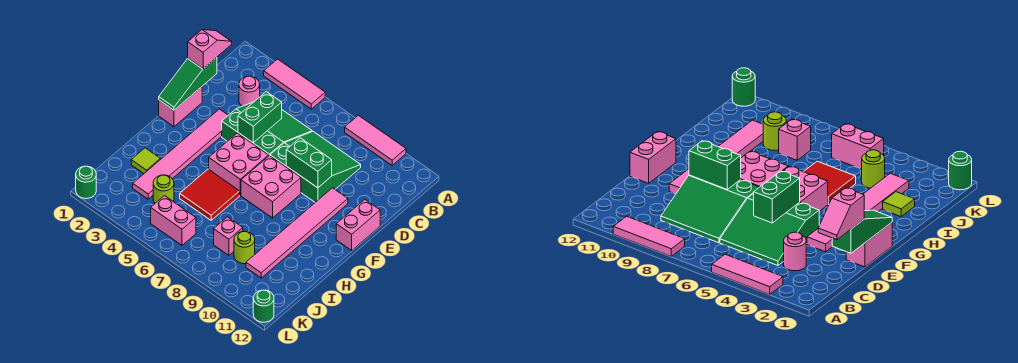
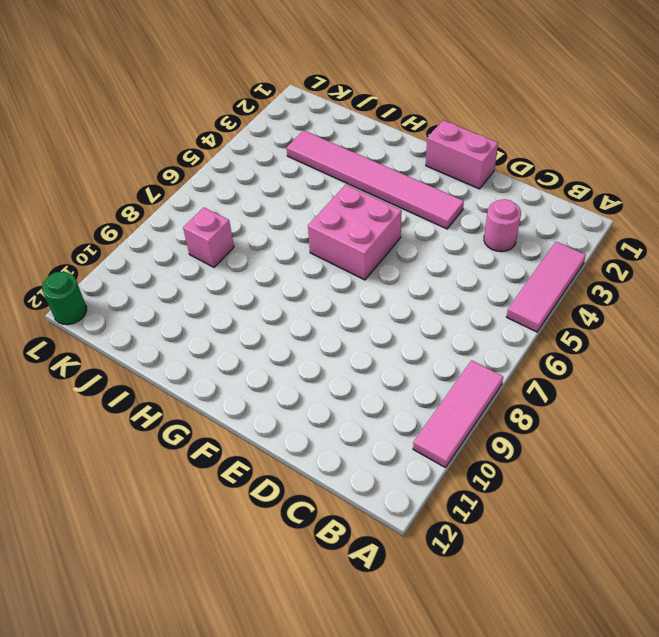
none -> green slope C4:E6 level 1 top E
none -> green slope C7:E9 level 1 top E
none -> pink tile E10:J10 level 1

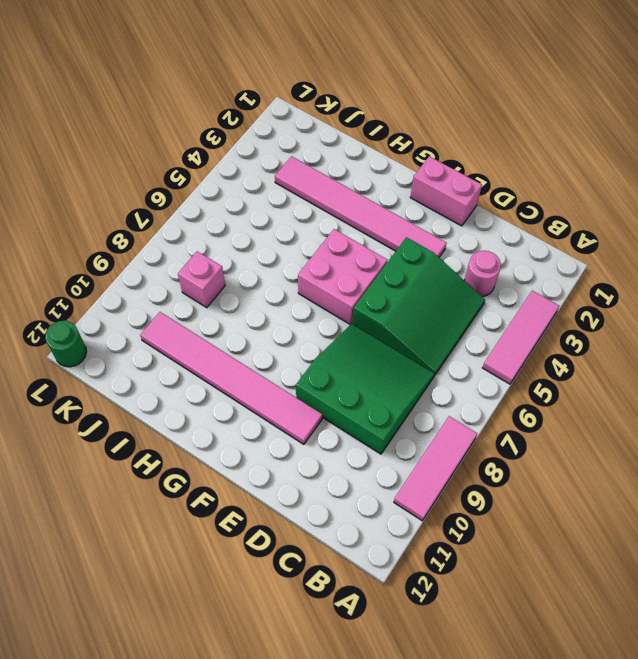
green slope C7:E9 level 1 top 9 -> green slope C7:E9 level 1 top E
none -> pink brick E12:F12 level 1
none -> pink brick F7:G8 level 1
none -> red tile H5:I6 level 1

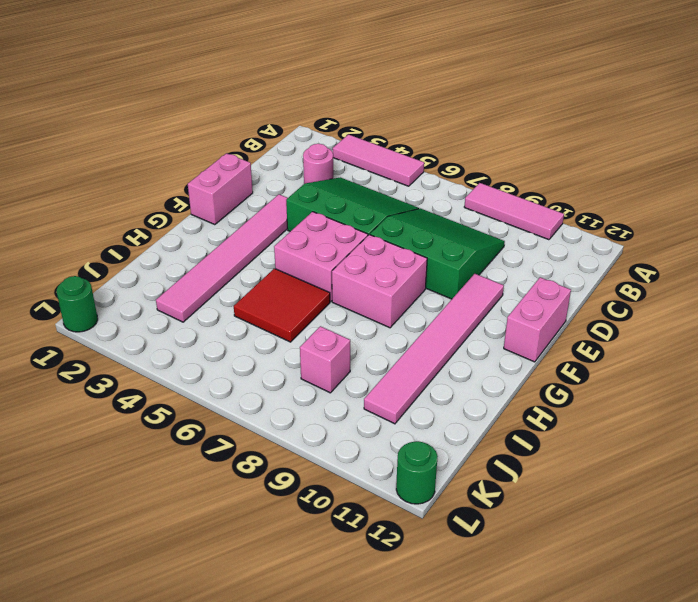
none -> lime tile I2 level 1
none -> lime round brick J4 level 1
none -> lime round brick J9 level 1

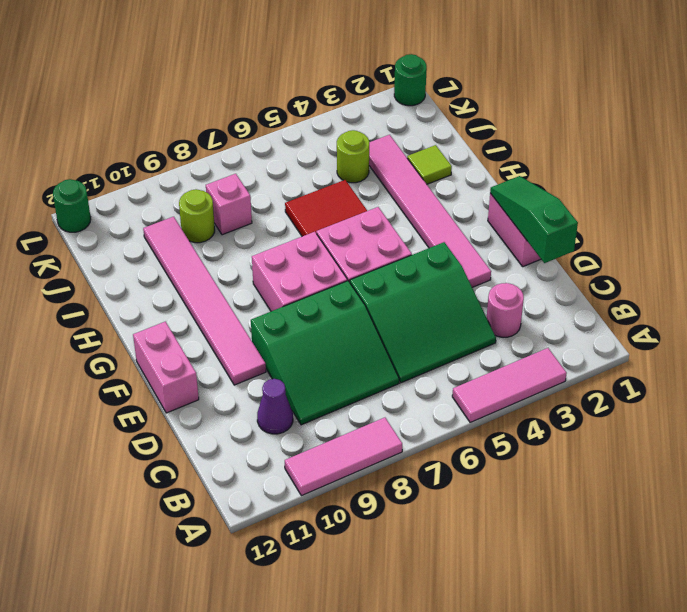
purple cone C10 level 1 -> none
none -> pink brick K5:K6 level 1
none -> green brick D5:E5 level 2
none -> green brick E8:E9 level 2

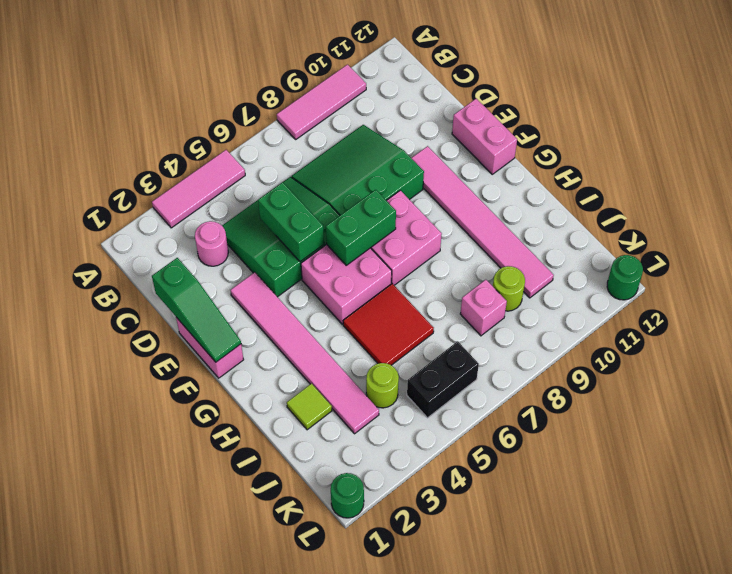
green brick F6:F7 level 2 -> green brick E8:E9 level 2
black brick K5:K6 level 1 -> pink brick K5:K6 level 1
none -> pink slope C1:D1 level 3 top D

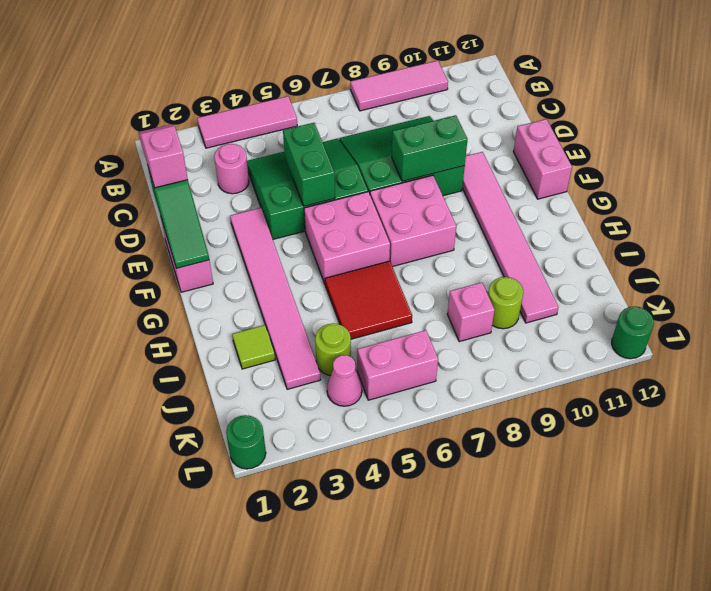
pink cone K4 level 1 -> none

